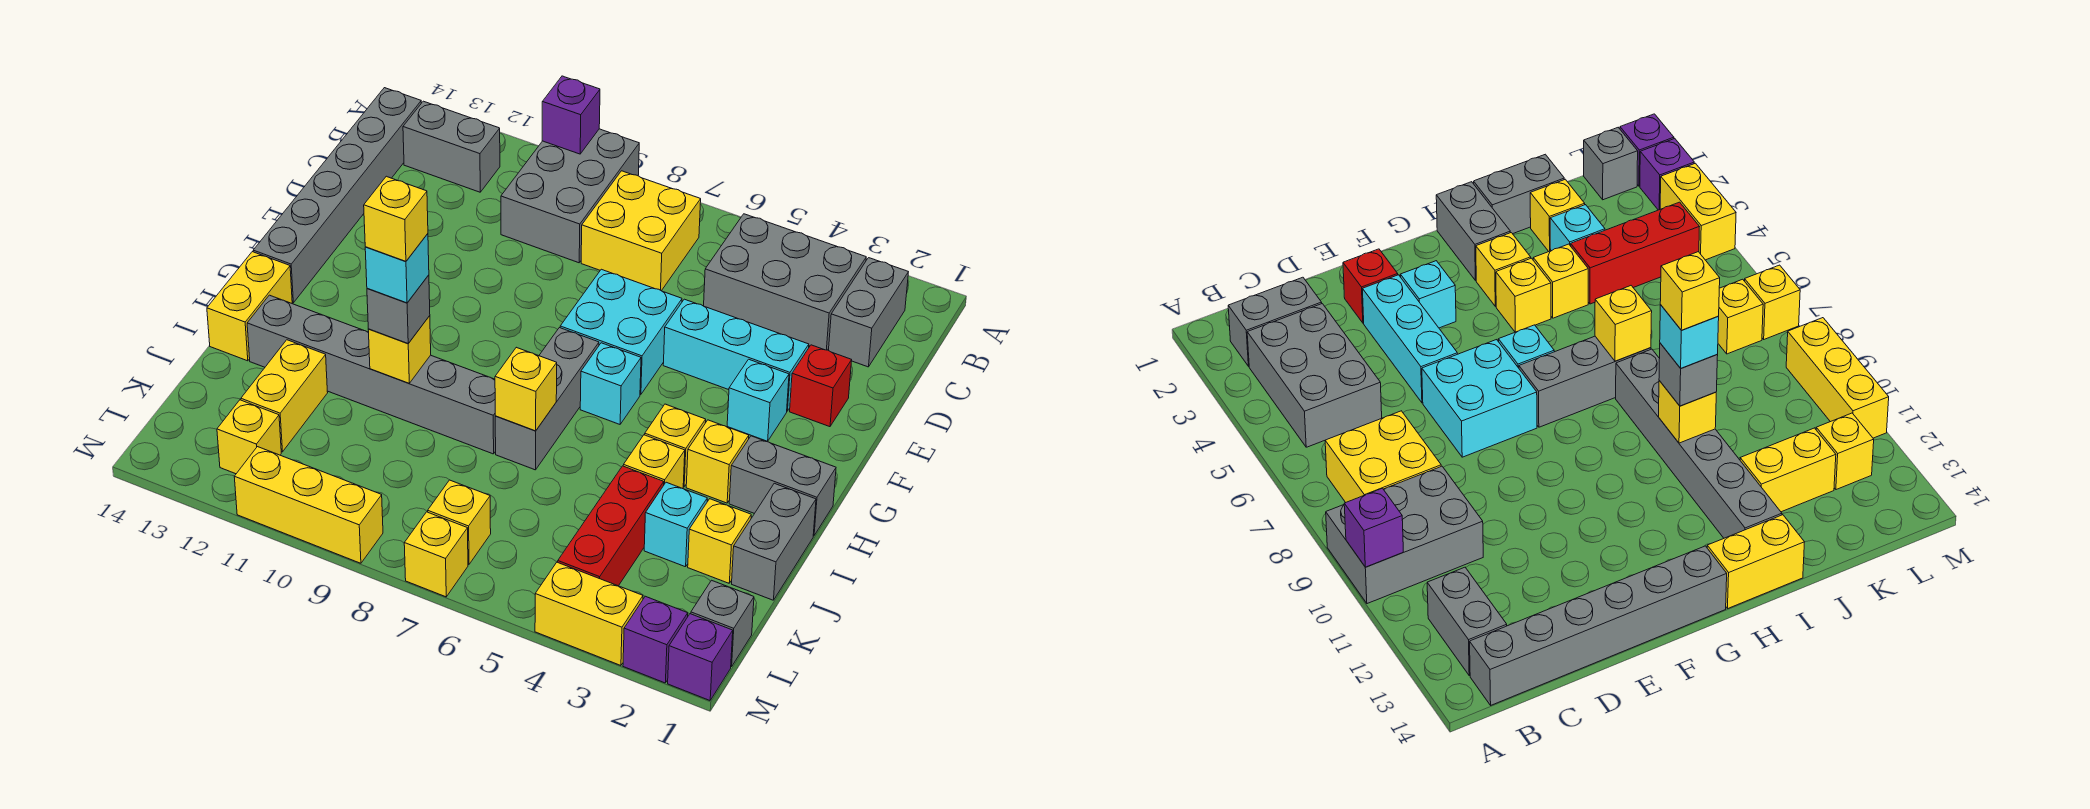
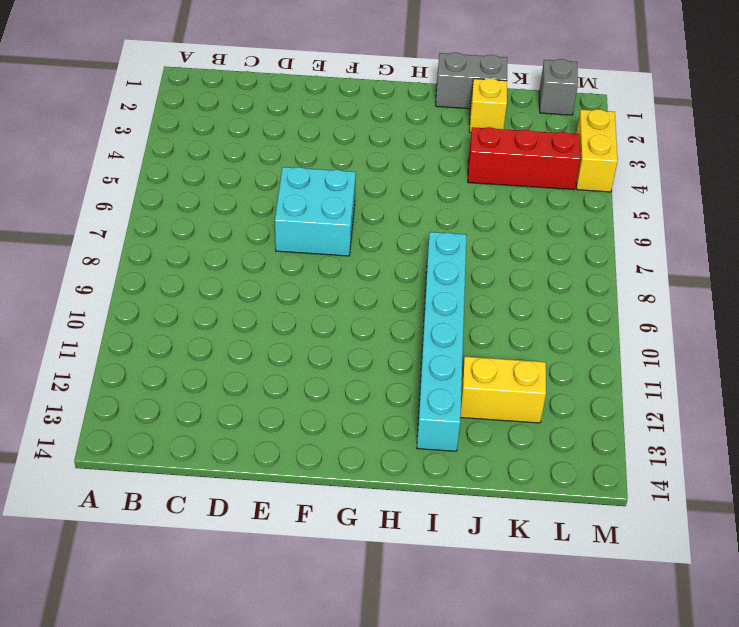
cyan brick I8:I13 level 1 -> grey brick I8:I13 level 1
none -> grey brick A9:C10 level 1
none -> grey brick B2:C2 level 1
none -> grey brick B3:C5 level 1
none -> yellow brick B7:C8 level 1

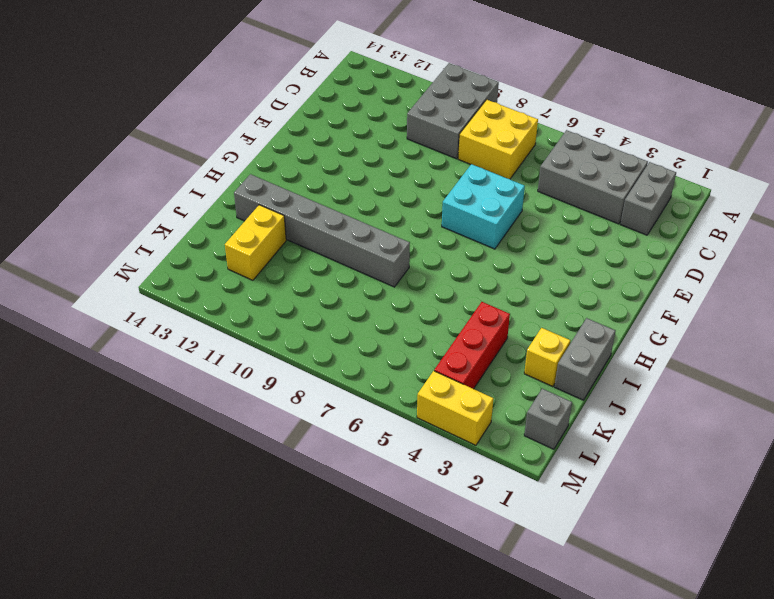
none -> grey brick B12:B13 level 1
none -> grey brick B14:G14 level 1
none -> red brick E2 level 1
none -> cyan brick E3:E5 level 1

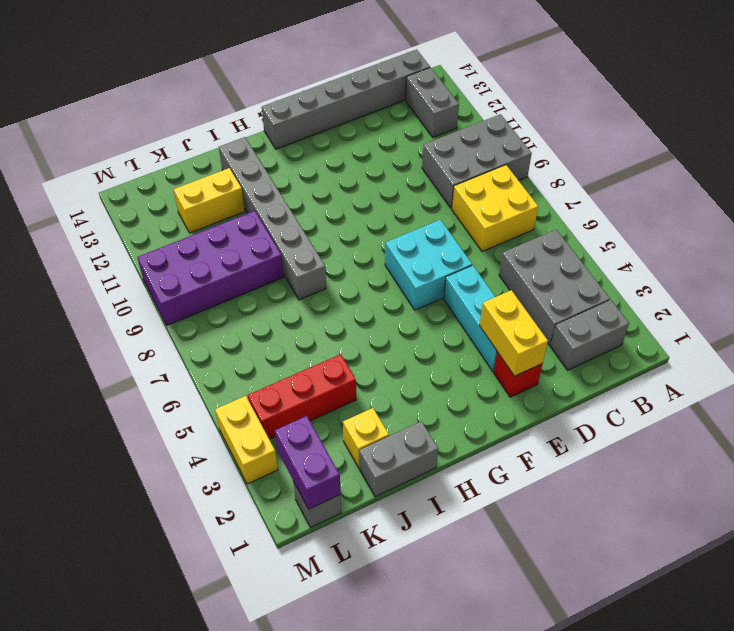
yellow brick E2:E3 level 2 -> yellow brick H14:I14 level 1
purple brick J9:M10 level 1 -> yellow brick M9:M11 level 1
purple brick L1:L2 level 2 -> none
none -> cyan brick F3 level 1
none -> cyan brick G6 level 1
none -> grey brick G7:I7 level 1
none -> grey brick H1:H2 level 1

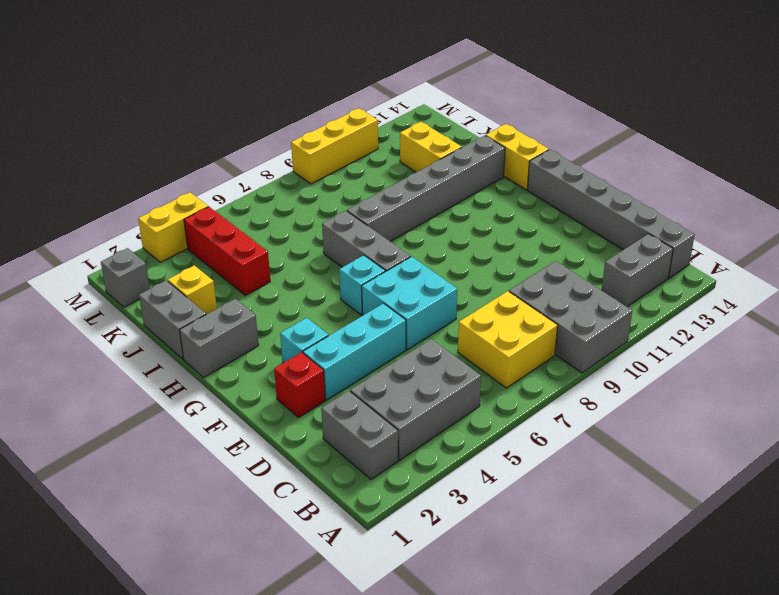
none -> yellow brick H3 level 1
none -> yellow brick H4 level 1
none -> yellow brick I4 level 1
none -> cyan brick J3 level 1

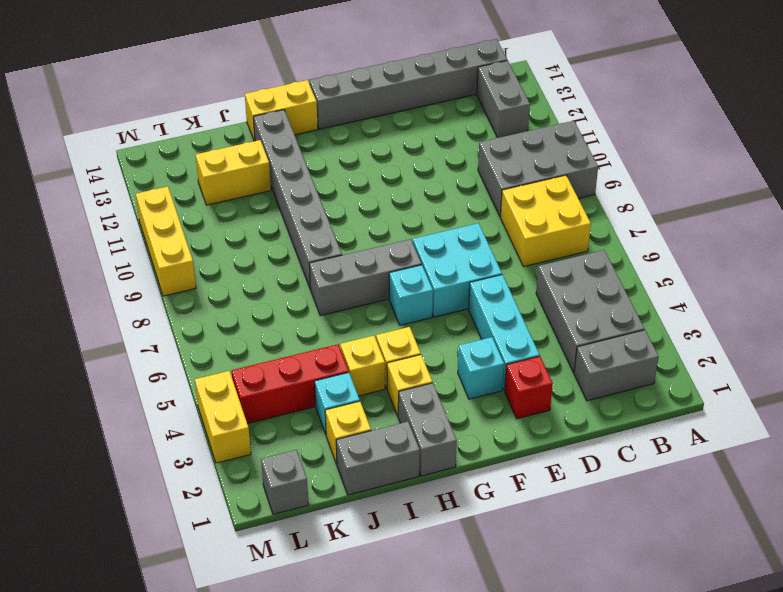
none -> yellow brick L7 level 1
none -> yellow brick L12 level 1
none -> purple brick M1 level 1
none -> purple brick M2 level 1

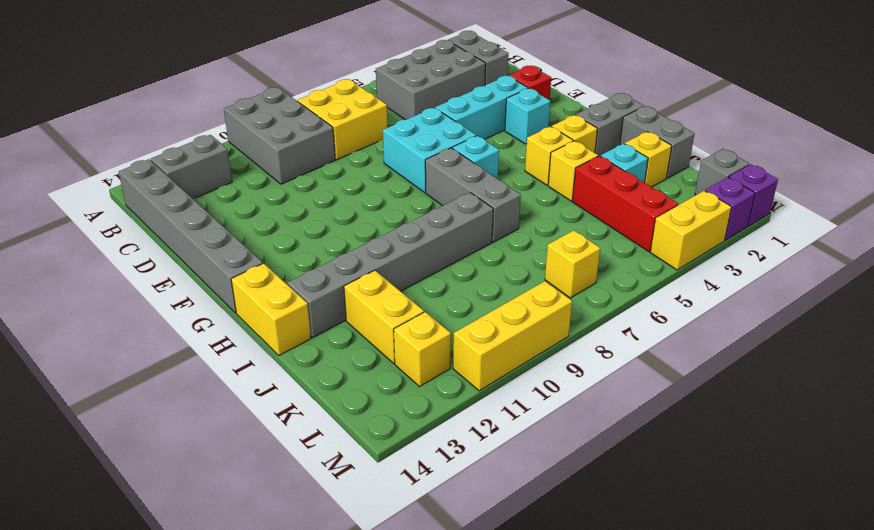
none -> yellow brick M7 level 1
none -> purple brick A10 level 2
none -> yellow brick I7 level 2
none -> yellow brick I10 level 2

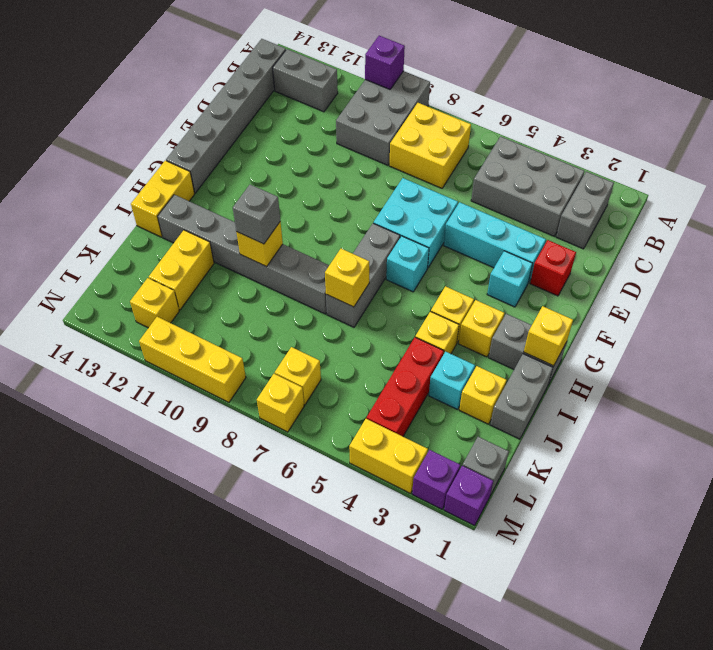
yellow brick H1 level 2 -> yellow brick I10 level 5
none -> cyan brick I10 level 4

